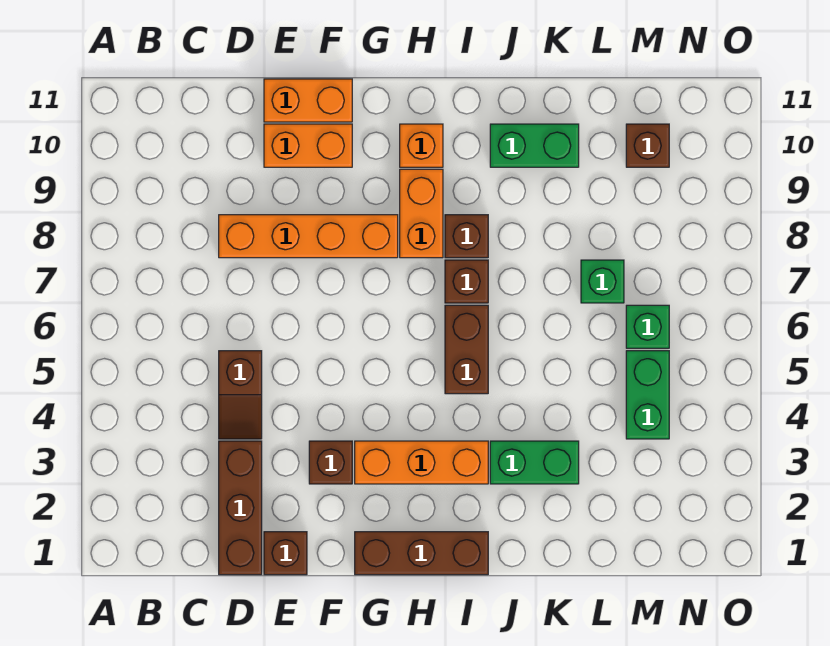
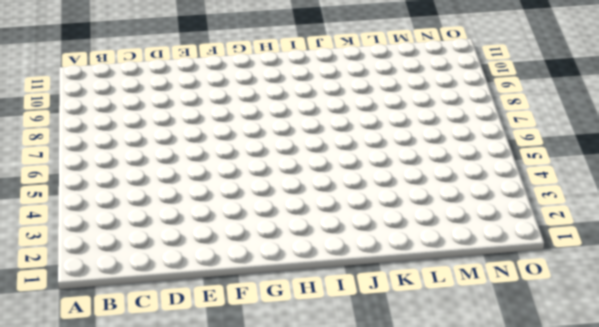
none -> brown brick D1:D3 level 1
none -> brown slope D4:D5 level 1 top 5
none -> orange brick D8:G8 level 1

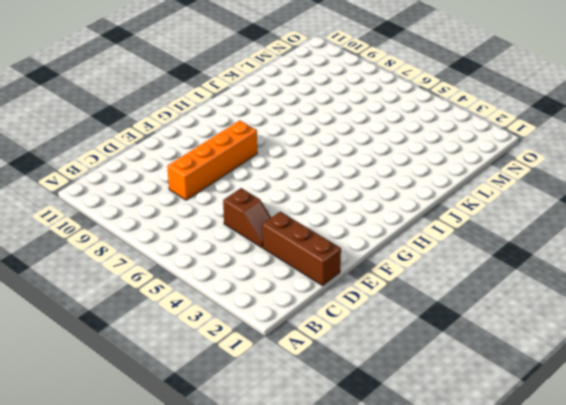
none -> brown brick E1 level 1
none -> orange brick E10:F10 level 1
none -> orange brick E11:F11 level 1

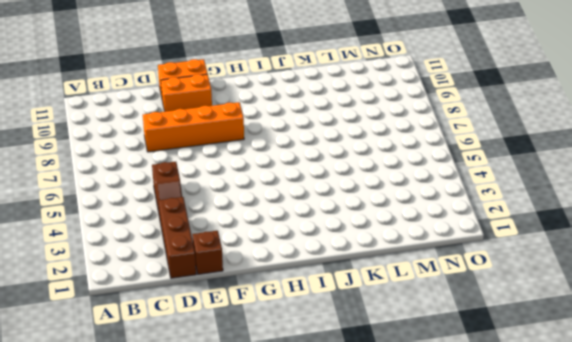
none -> brown brick F3 level 1
none -> brown brick G1:I1 level 1
none -> orange brick G3:I3 level 1

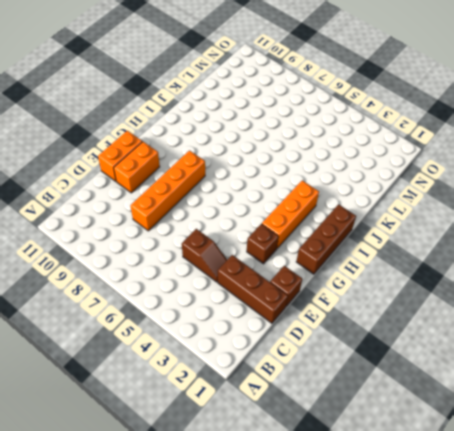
none -> orange brick H8:H9 level 1
none -> orange brick H10 level 1
none -> brown brick I5:I6 level 1

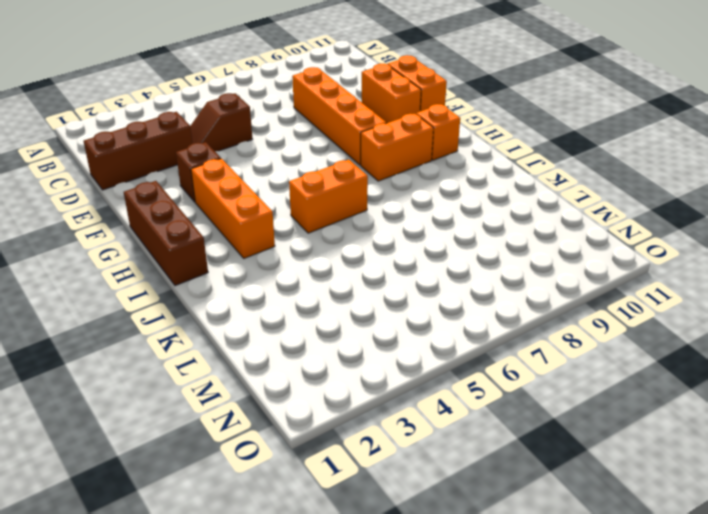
orange brick I5:I6 level 1 -> brown brick I5:I6 level 1
none -> brown brick E1 level 1
none -> brown brick I7 level 1
none -> brown brick I8 level 1

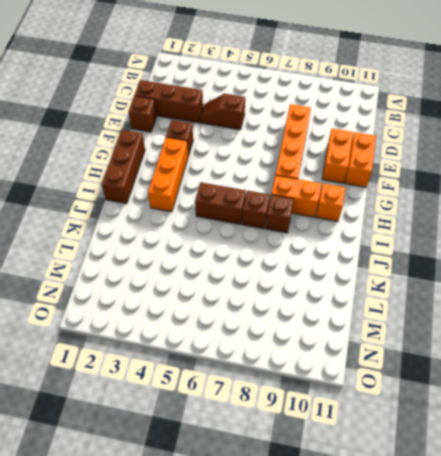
none -> green brick J3:K3 level 1
none -> green brick J10:K10 level 1
none -> green brick L7 level 1

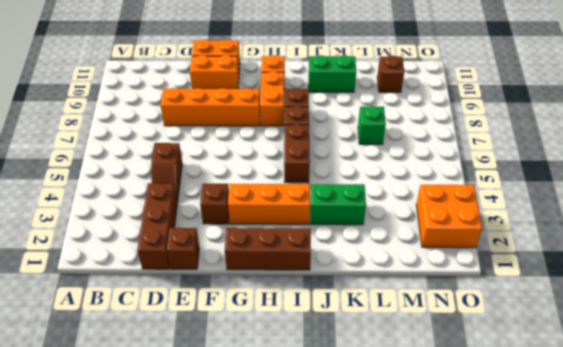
orange brick N2:O3 level 1 -> none
none -> green brick M4:M5 level 1
none -> green brick M6 level 1

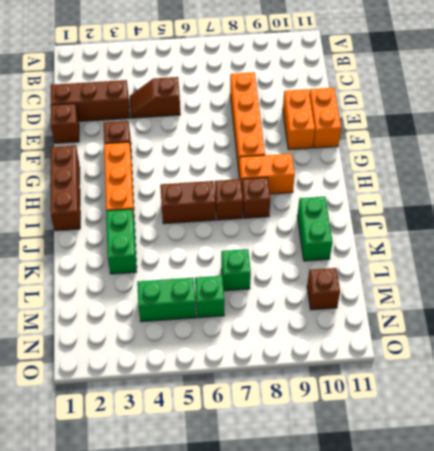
none -> orange brick H10 level 1

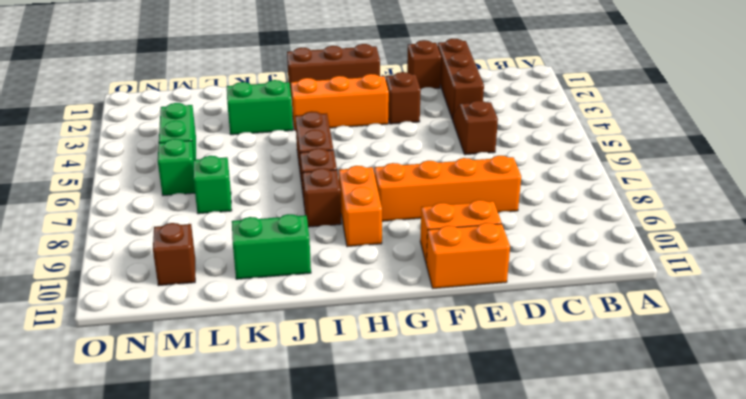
none -> orange brick H10 level 1

